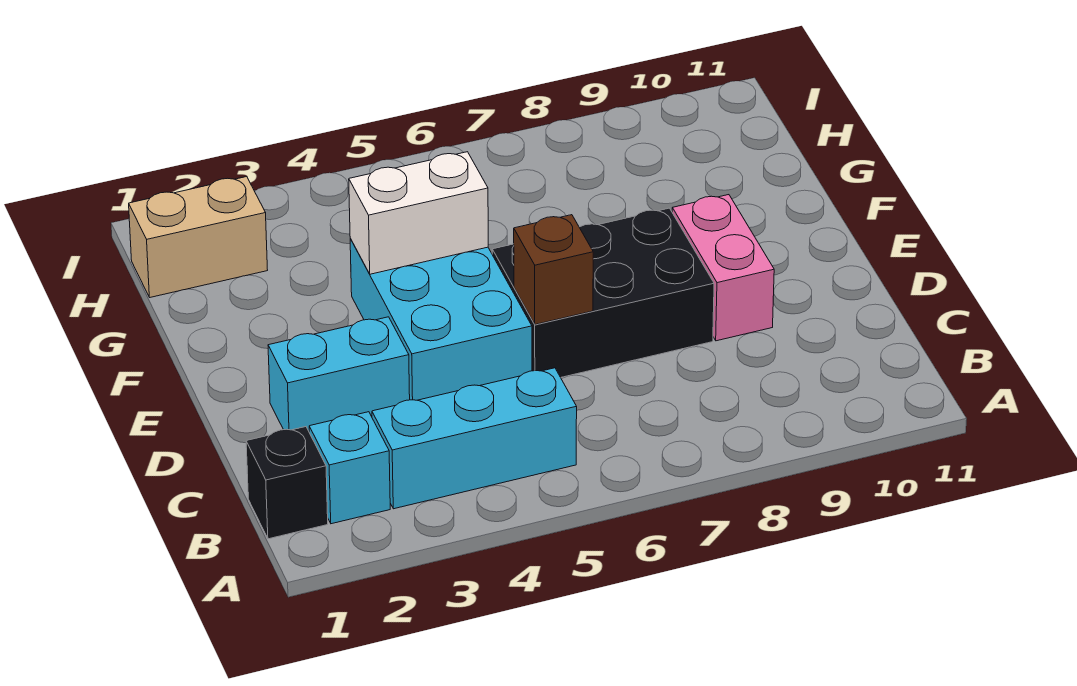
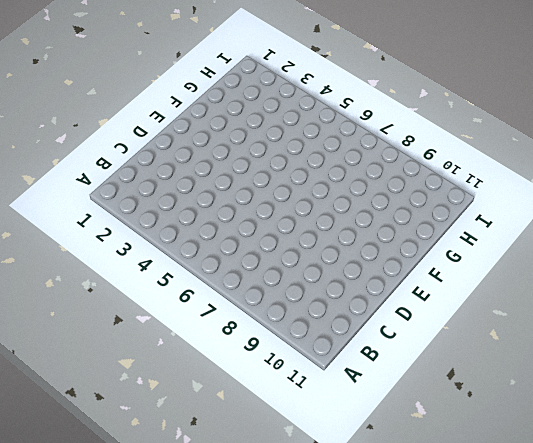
none -> black brick B1 level 1
none -> cyan brick B2 level 1

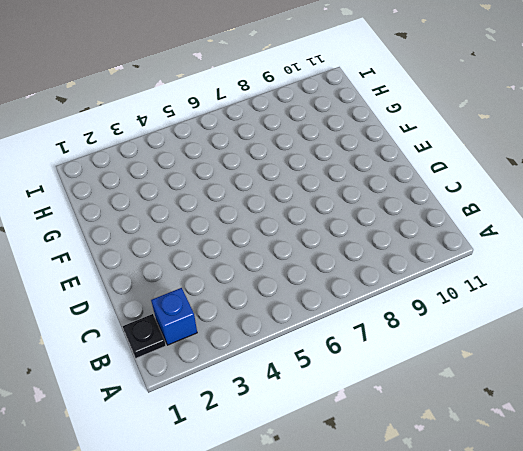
black plate B1 level 1 -> black brick B1 level 1
blue brick B2 level 1 -> cyan brick B2 level 1
none -> cyan brick B3:B5 level 1
none -> cyan brick D2:D3 level 1

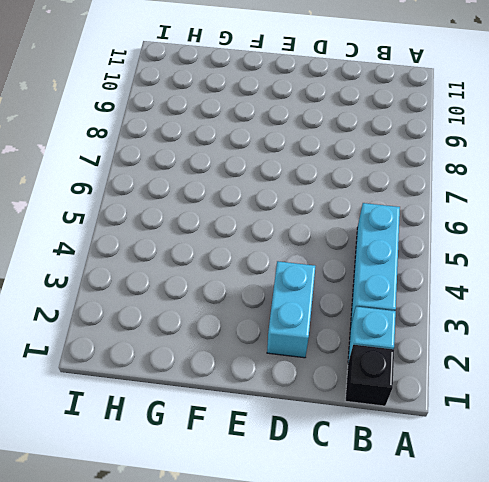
none -> cyan brick D4:F5 level 1
none -> black brick D6:E8 level 1

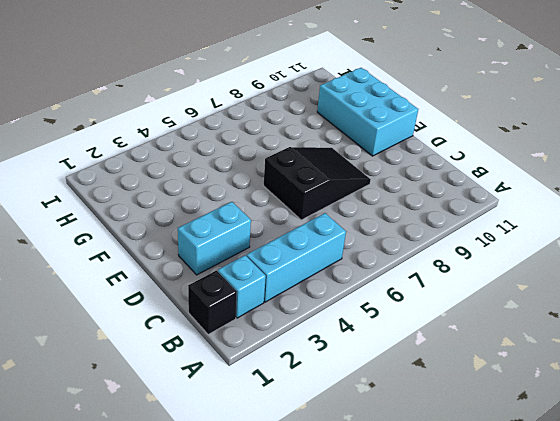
black slope D6:E8 level 1 top 6 -> black brick D6:E8 level 1
cyan brick E10:G11 level 1 -> cyan brick D4:F5 level 1
none -> pink brick D9:E9 level 1
none -> tan brick H1:H2 level 1

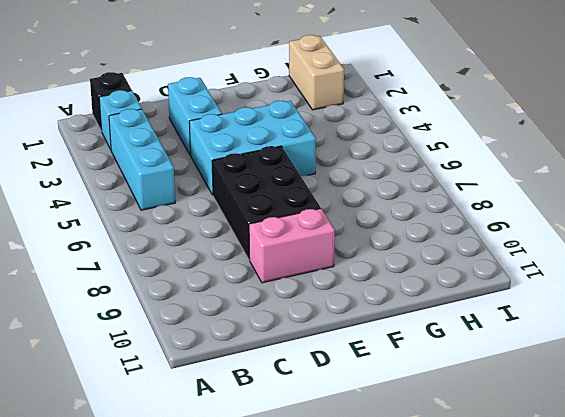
none -> brown brick D6 level 2
none -> white brick F4:F5 level 2

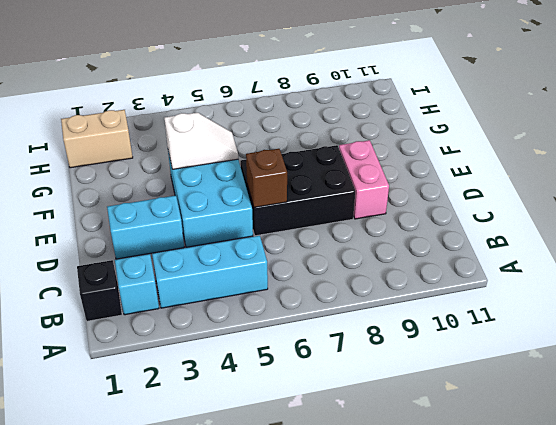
white slope F4:F5 level 2 top 4 -> white brick F4:F5 level 2

